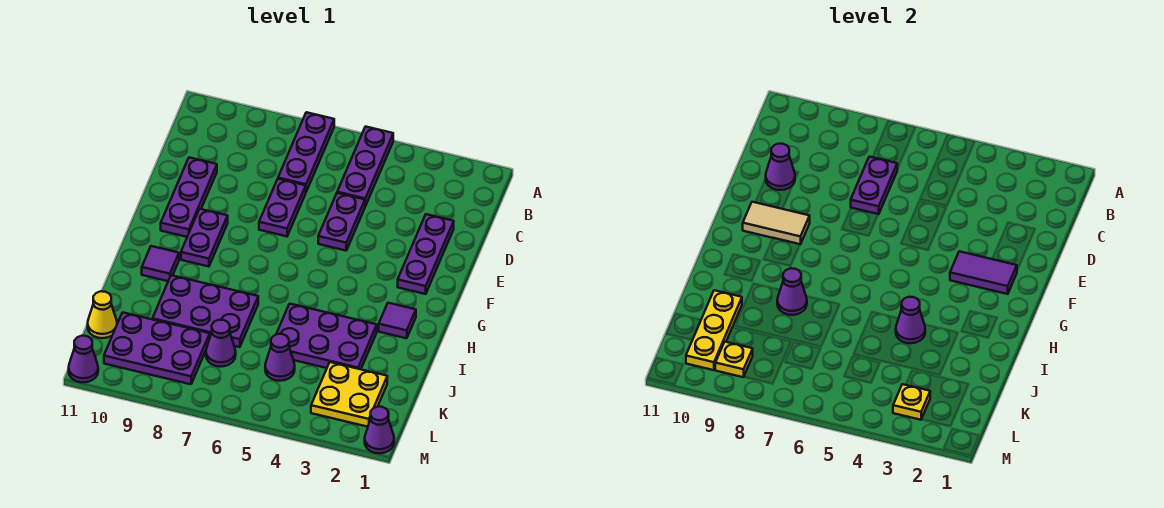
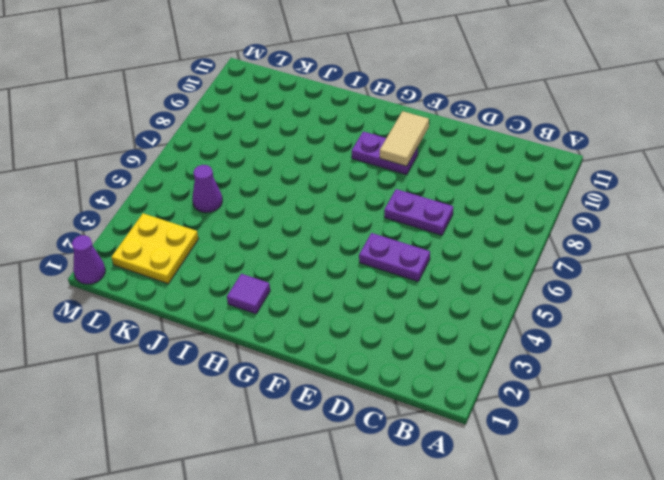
none -> purple plate A5:C5 level 1
none -> purple plate A7:C7 level 1
none -> purple plate D2:F2 level 1

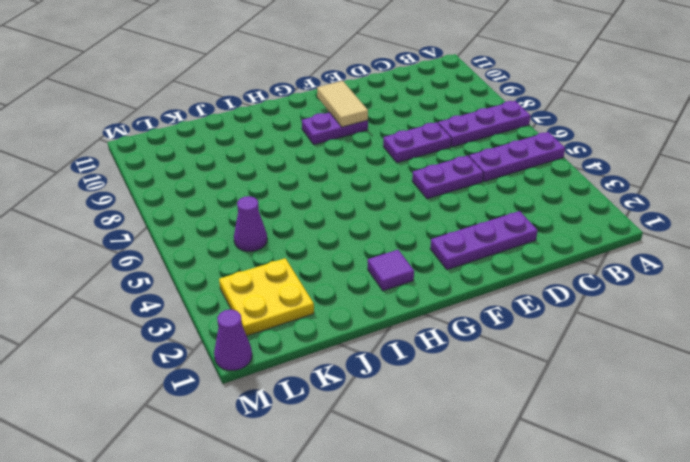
none -> purple plate D10:F10 level 1
none -> purple tile H10 level 1
none -> purple plate I3:J5 level 1

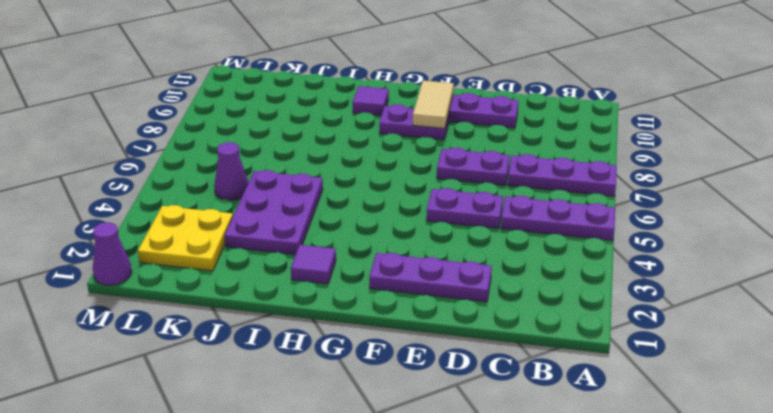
none -> purple plate I7:J9 level 1
none -> purple cone K7 level 1
none -> purple plate K8:L10 level 1

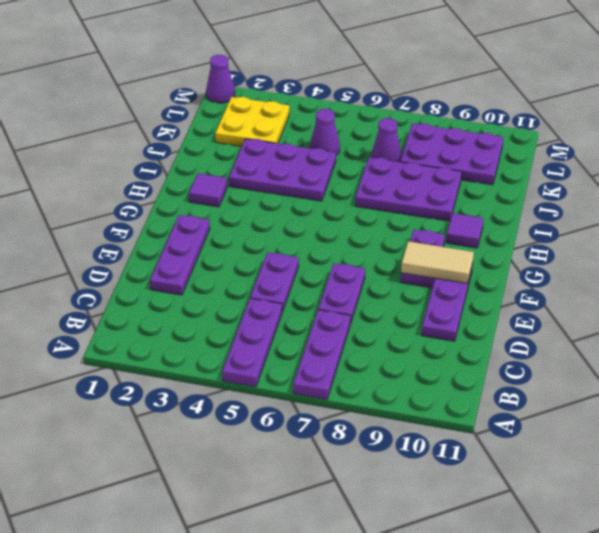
none -> yellow cone K11 level 1
none -> purple cone M11 level 1
none -> purple plate C7:D7 level 2

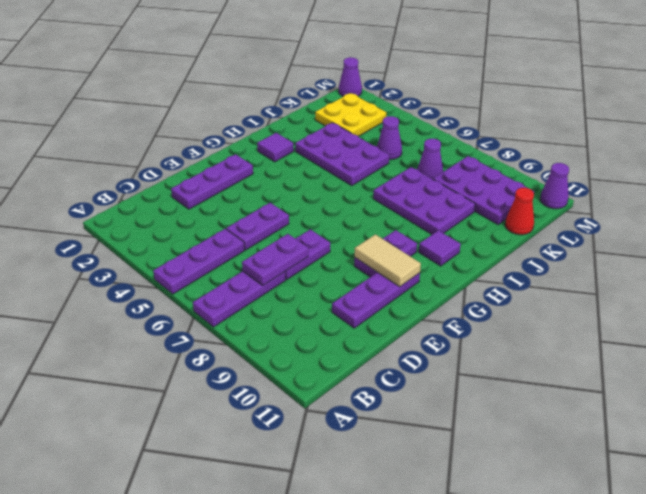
red cone K11 level 1 -> yellow cone K11 level 1
none -> purple cone D10 level 2
none -> purple tile F2:F3 level 2
none -> purple cone I4 level 2

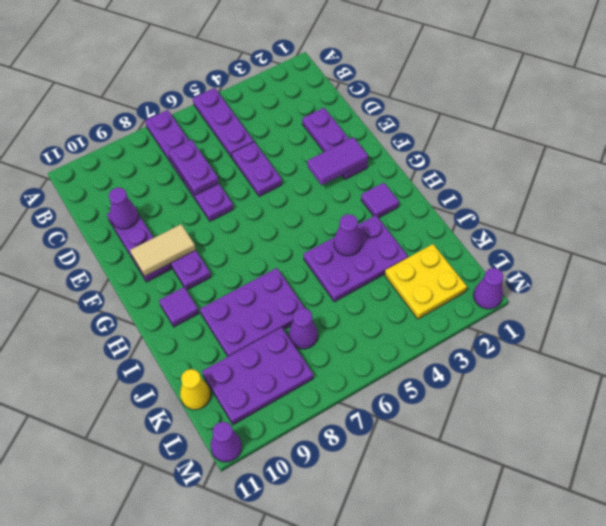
none -> purple cone K5 level 1
none -> purple cone I8 level 2
none -> yellow plate J10:L10 level 2

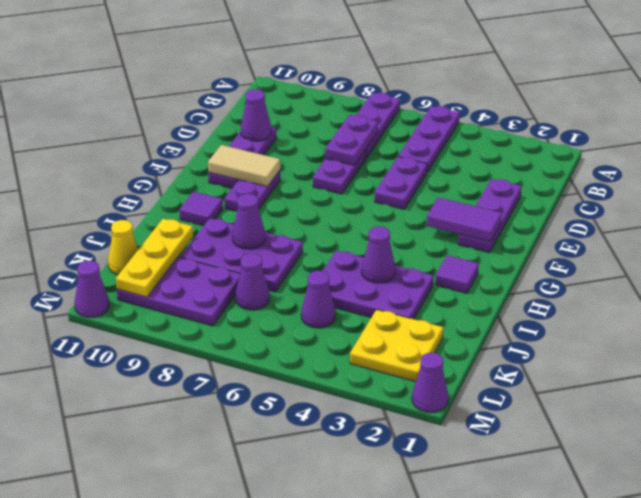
none -> yellow plate L3 level 2
none -> yellow plate L9 level 2

